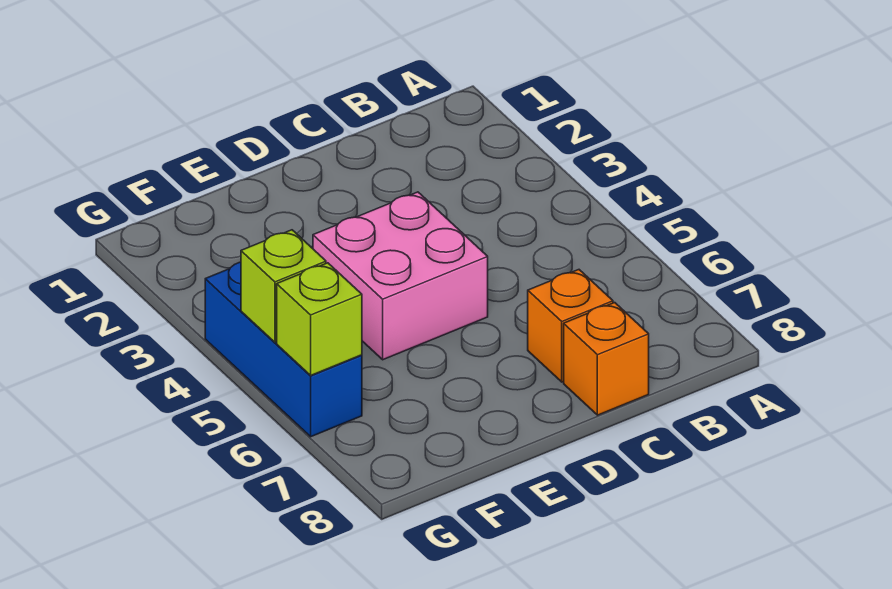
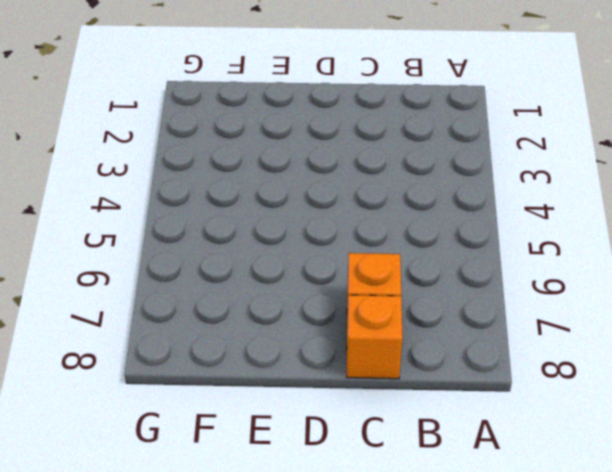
none -> pink brick D4:E5 level 1
none -> blue brick G4:G6 level 1

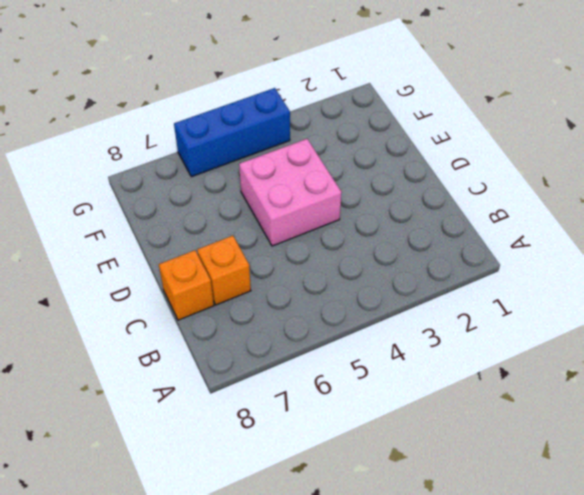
none -> lime brick G5 level 2
none -> lime brick G6 level 2

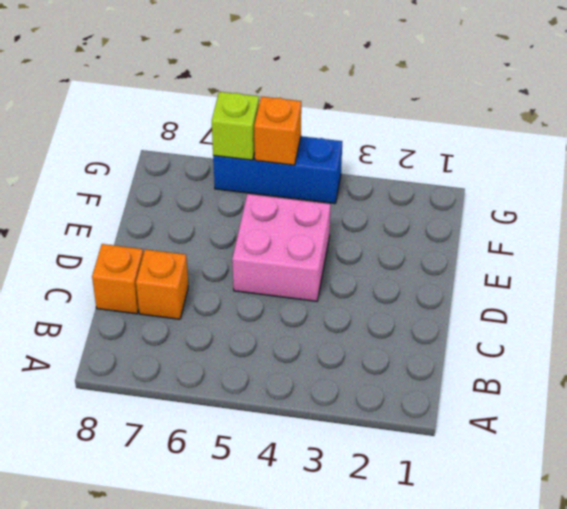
orange brick G5 level 2 -> lime brick G5 level 2

